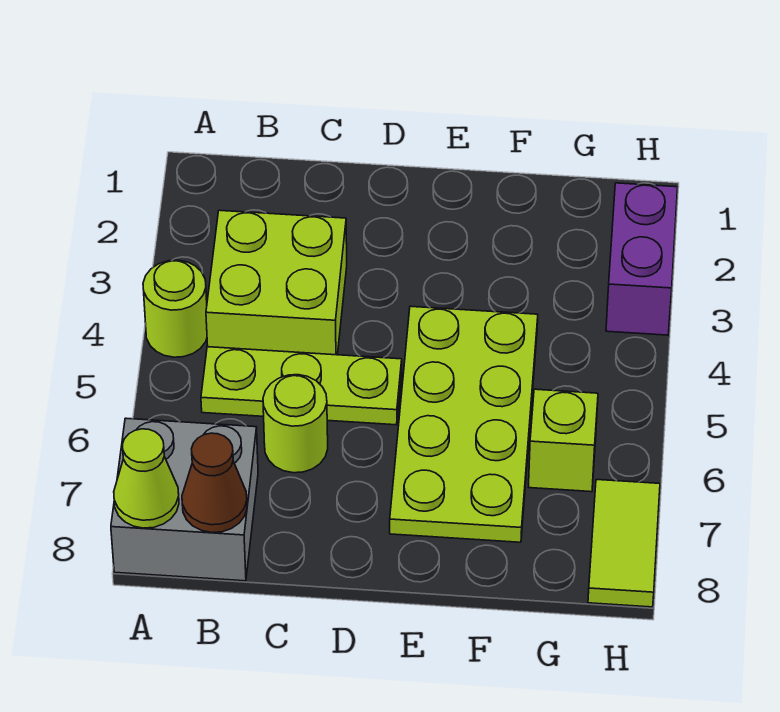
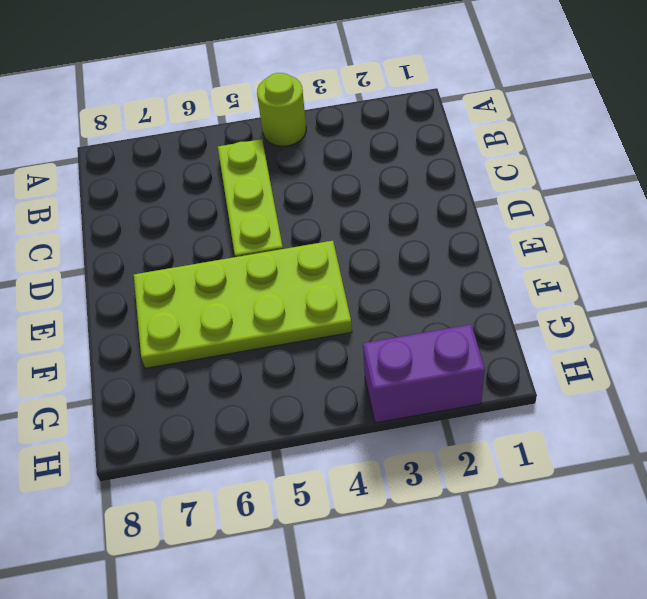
none -> grey brick A7:B8 level 1
none -> lime brick B3:C4 level 1

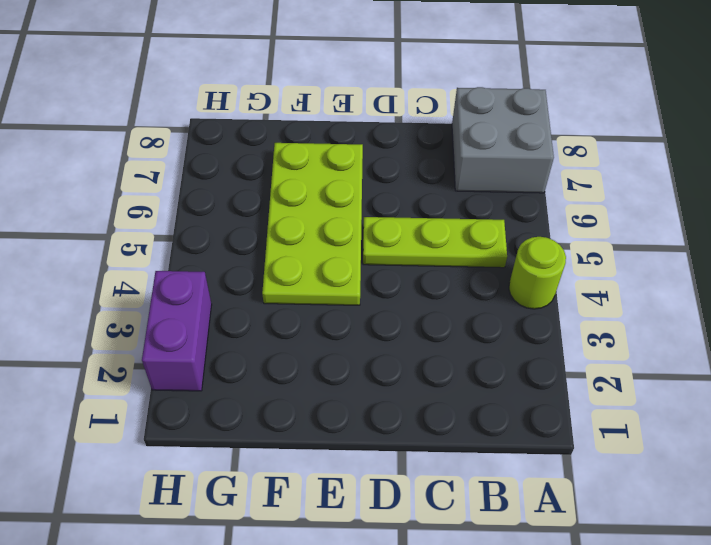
none -> lime brick B3:C4 level 1
none -> lime round brick C6 level 1

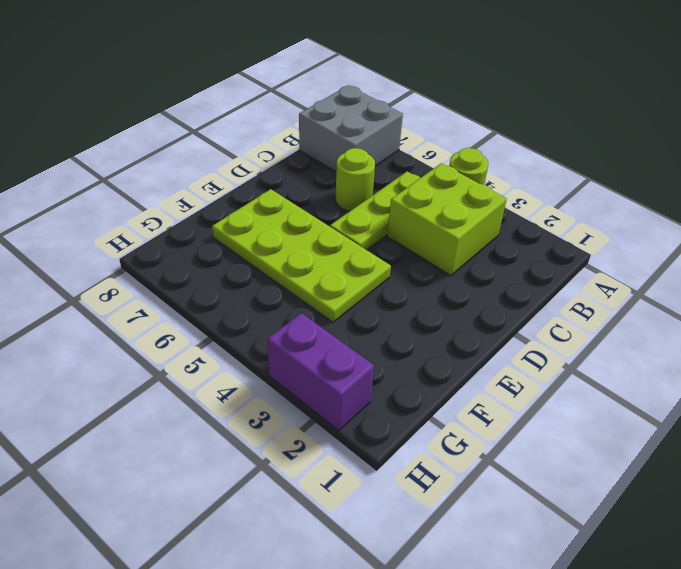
none -> lime brick G6 level 1
none -> lime tile H7:H8 level 1

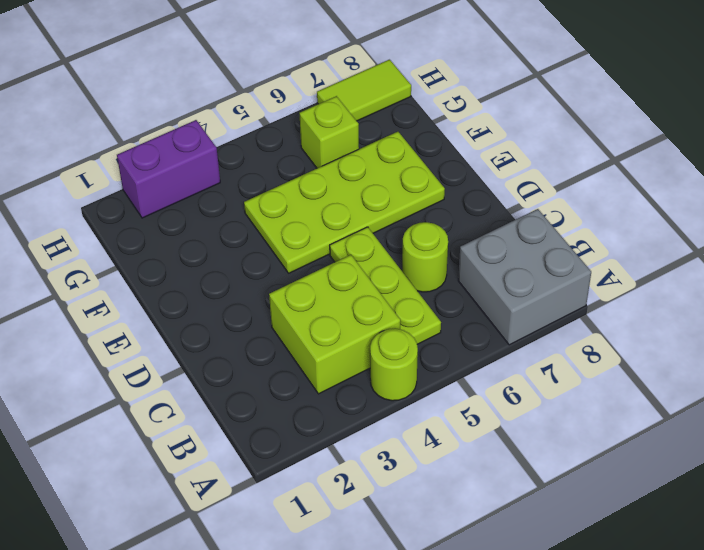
none -> lime cone A8 level 2
none -> brown cone B8 level 2

